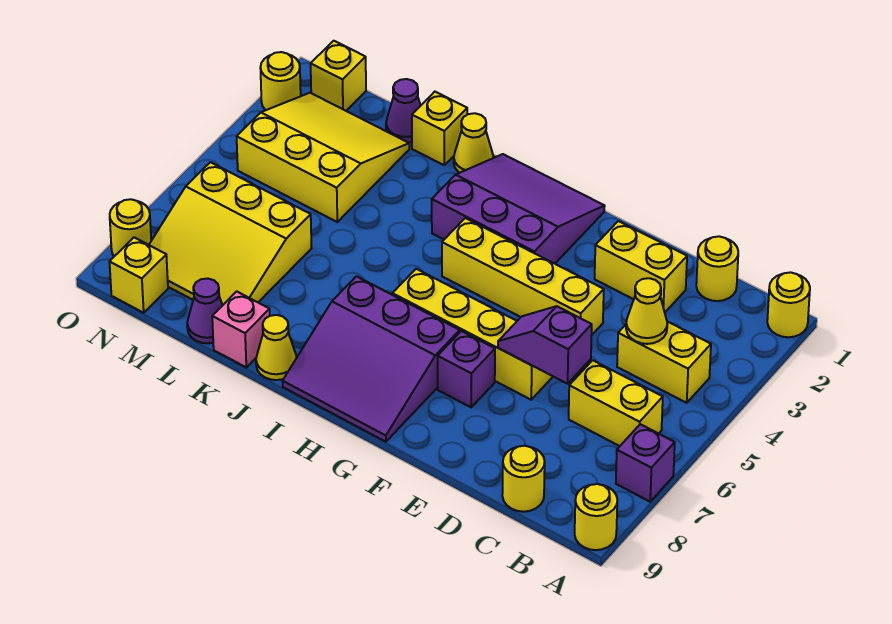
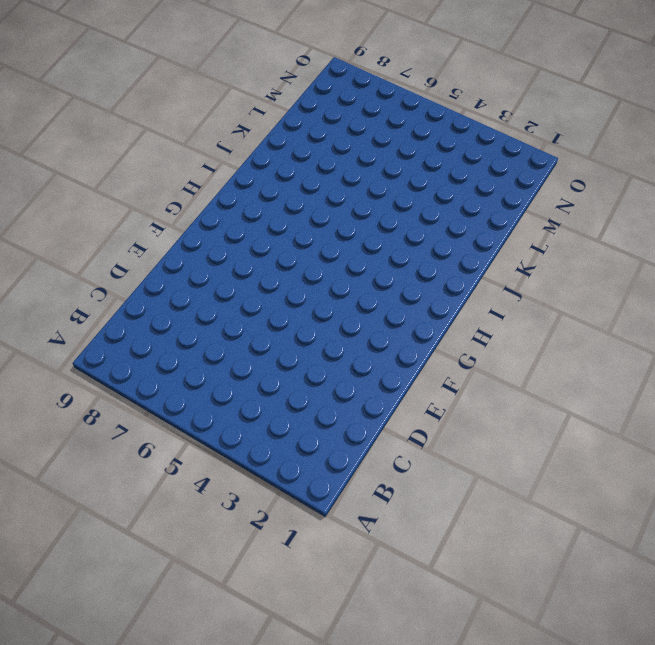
none -> yellow round brick A1 level 1
none -> purple brick A7 level 1
none -> yellow round brick A9 level 1

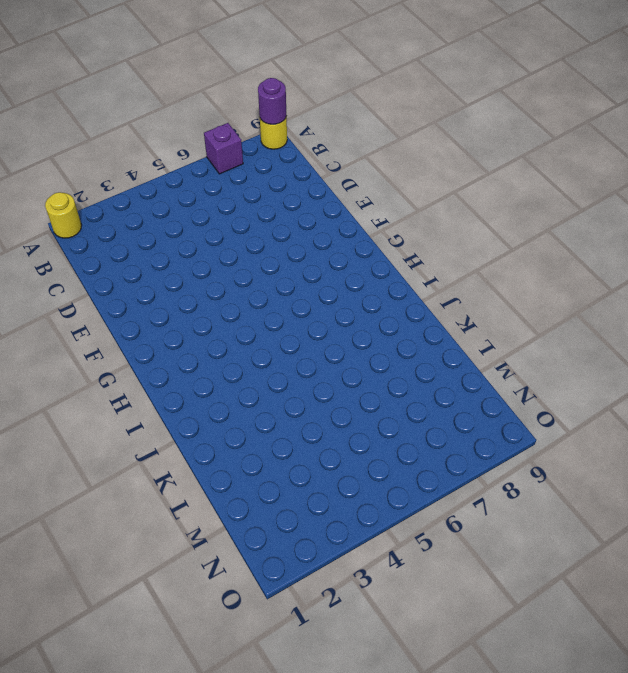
purple round brick A9 level 2 -> none
none -> yellow brick B4:C4 level 1
none -> yellow brick B6:C6 level 1
none -> yellow round brick C1 level 1

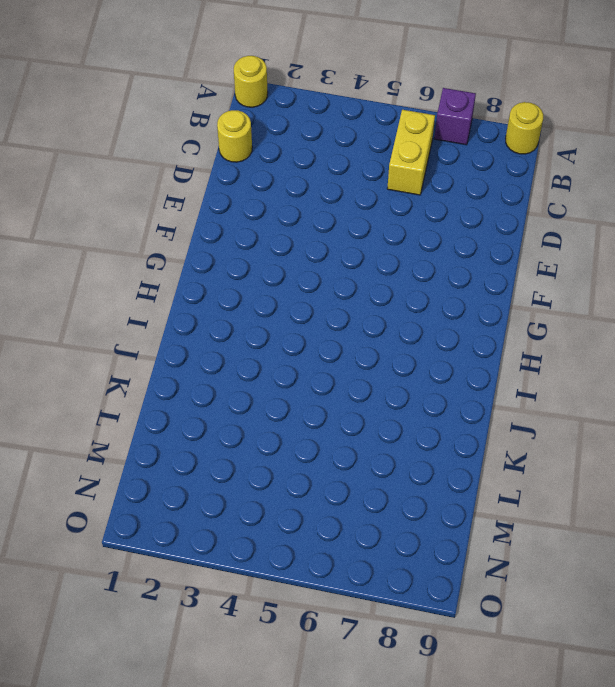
none -> yellow brick B4:C4 level 1
none -> yellow round brick C9 level 1
none -> yellow brick D2:E2 level 1

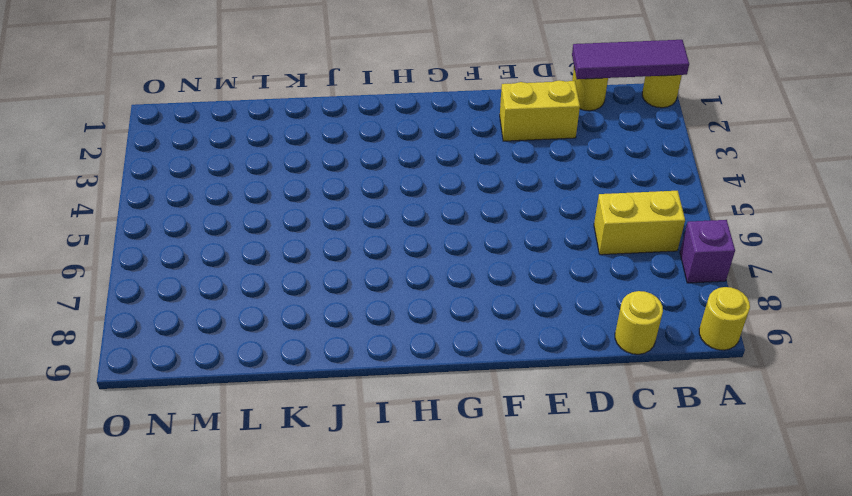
purple tile A1:C1 level 2 -> none
none -> yellow brick B4:C4 level 1
none -> yellow brick E4:H4 level 1
none -> yellow brick E6:H6 level 1

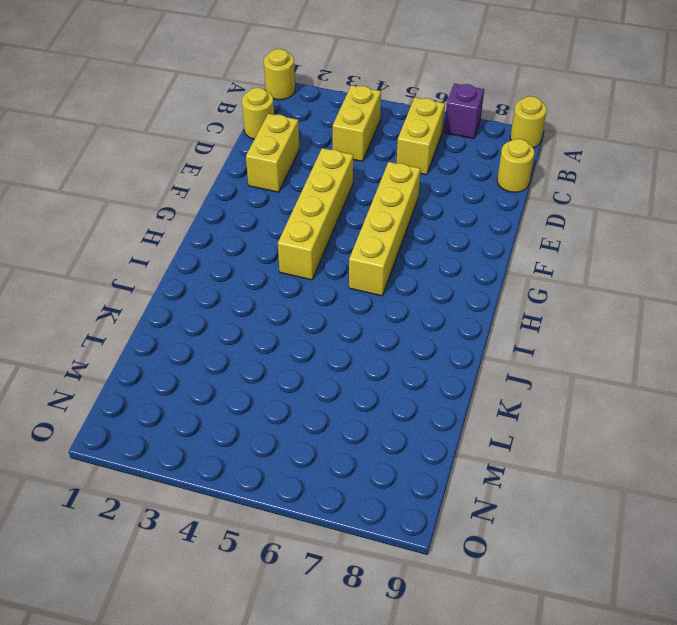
none -> purple brick F7 level 1
none -> purple slope G1:I3 level 1 top 3
none -> purple slope G7:I9 level 1 top 7

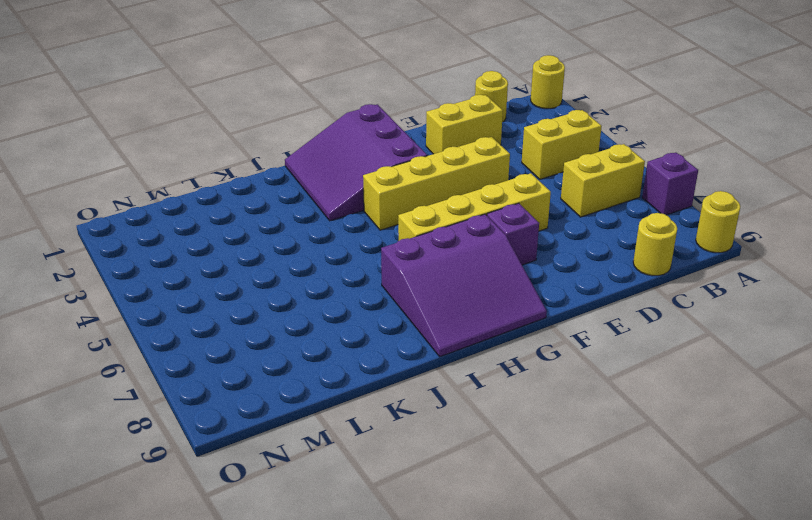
purple slope G1:I3 level 1 top G -> purple slope G1:I3 level 1 top 3
none -> yellow cone J1 level 1
none -> yellow cone J9 level 1
none -> yellow brick K1 level 1

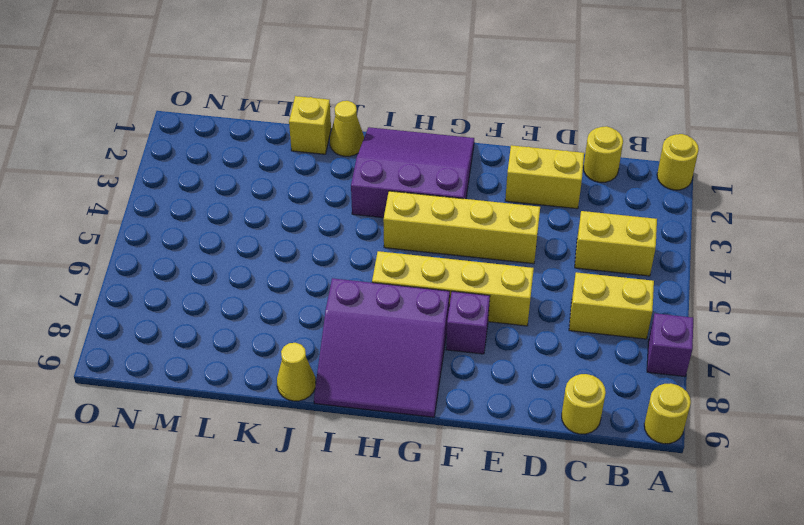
none -> pink brick K9 level 1
none -> purple cone L1 level 1
none -> yellow slope L2:N4 level 1 top 4

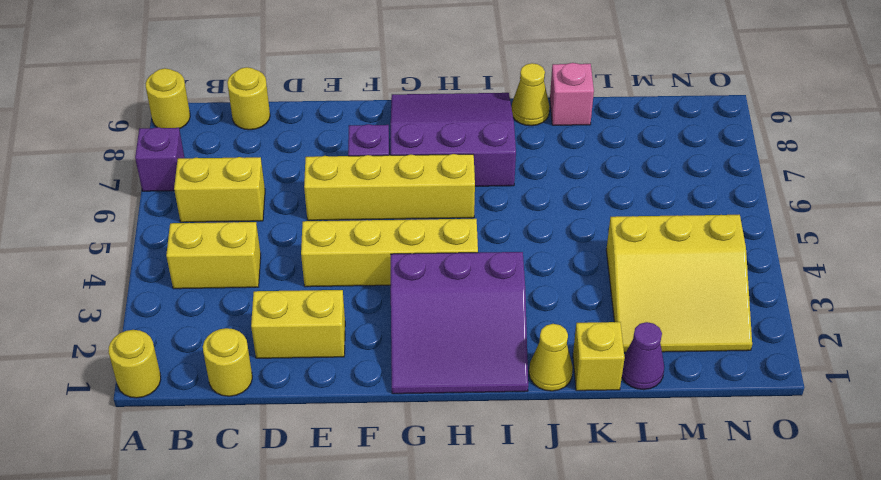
none -> yellow slope L6:N8 level 1 top 6
none -> purple cone L9 level 1
none -> yellow brick N1 level 1

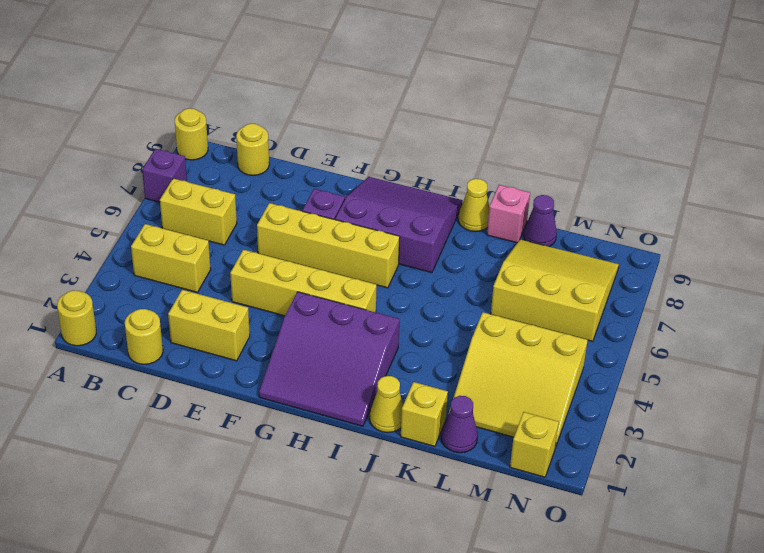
none -> yellow brick N9 level 1
none -> yellow round brick O2 level 1
none -> yellow round brick O8 level 1

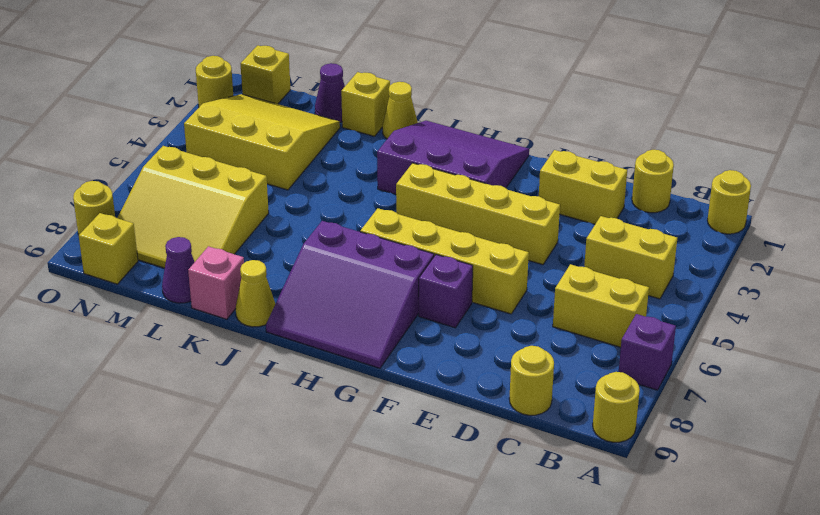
none -> yellow cone C4 level 2
none -> purple slope D6:E6 level 2 top D

